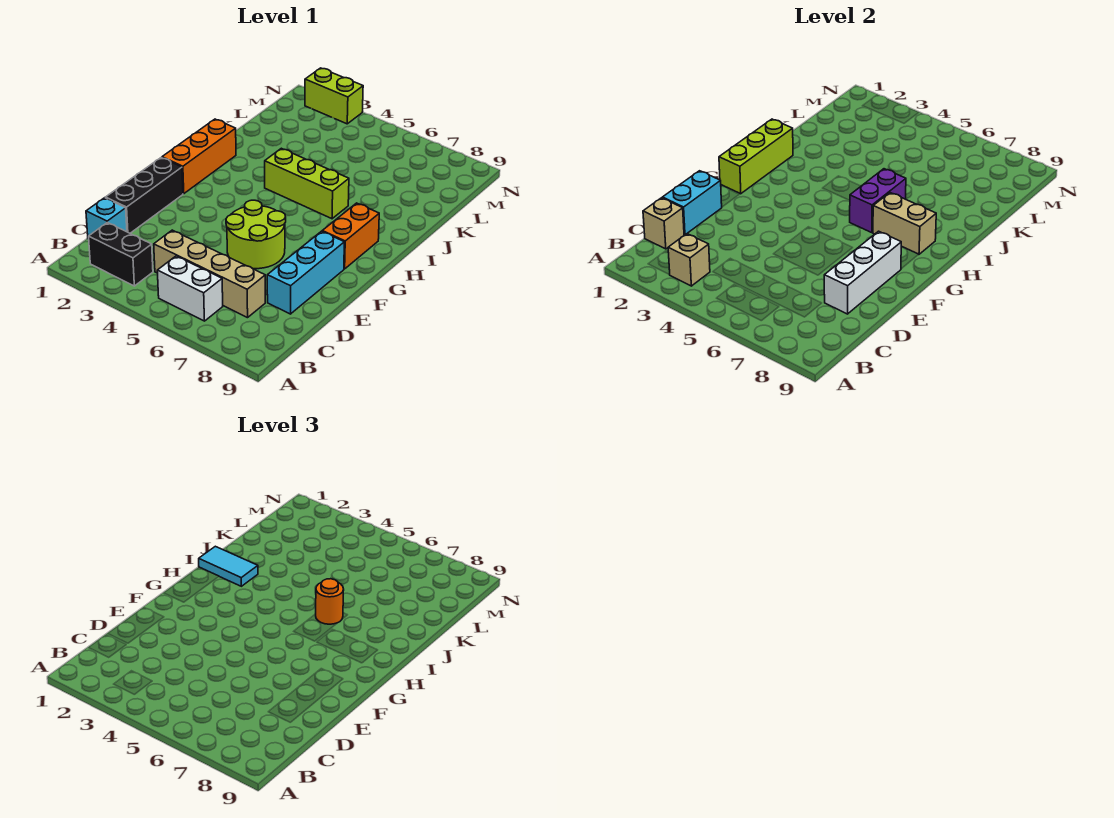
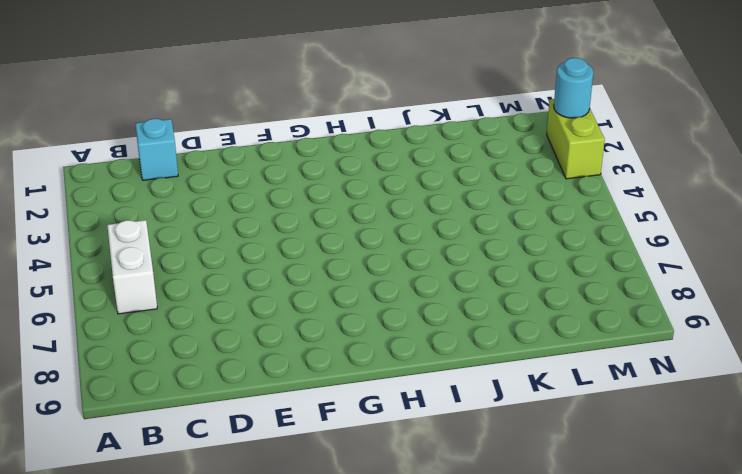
cyan round brick N2 level 2 -> none
none -> black brick B2:B3 level 1
none -> tan brick C4:C7 level 1
none -> black brick D1:F1 level 1

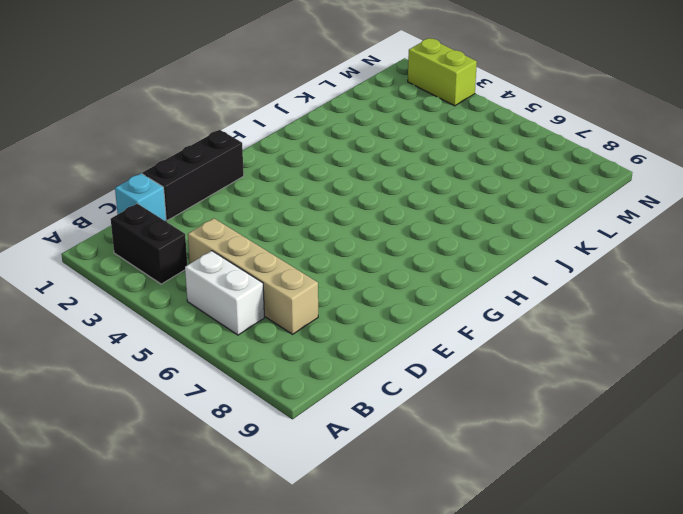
none -> cyan brick D8:F8 level 1
none -> lime round brick E5:F6 level 1
none -> orange brick G1:I1 level 1

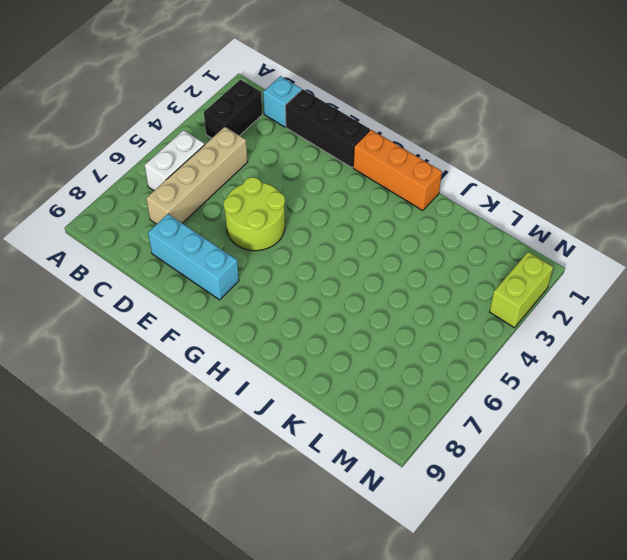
none -> orange brick G8:H8 level 1
none -> lime brick I4:I6 level 1
none -> tan brick B3 level 2

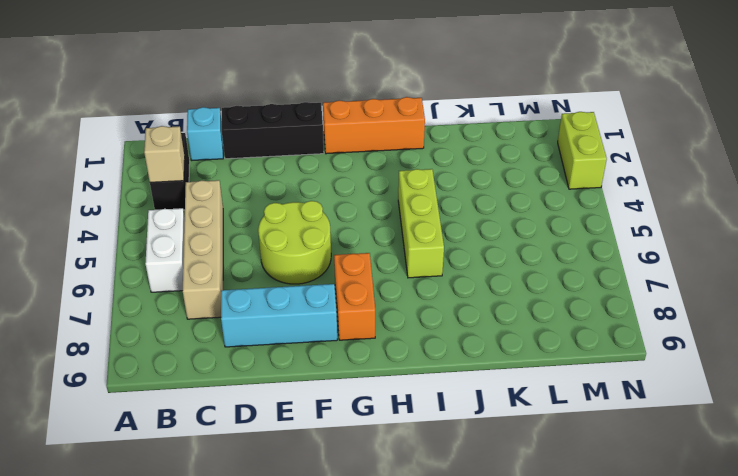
orange brick G7:G8 level 1 -> orange brick G8:H8 level 1
none -> tan brick C1 level 2
none -> cyan brick D1:E1 level 2
none -> white brick D8:F8 level 2

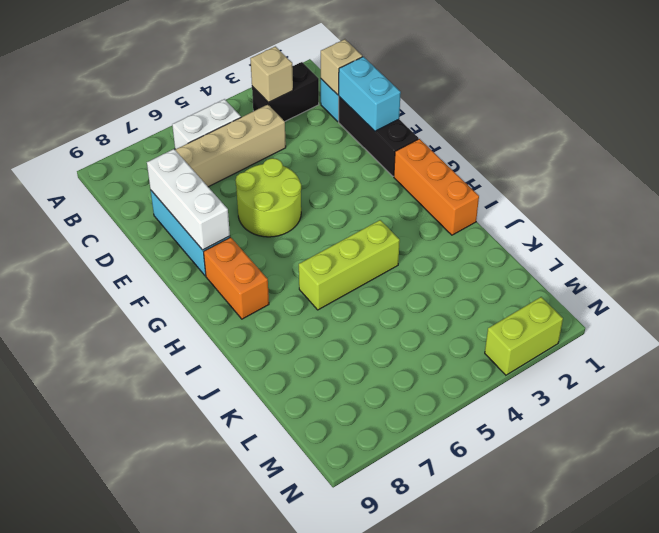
none -> lime brick G1:I1 level 2
none -> purple brick H6:I6 level 2
none -> tan brick H7:H8 level 2

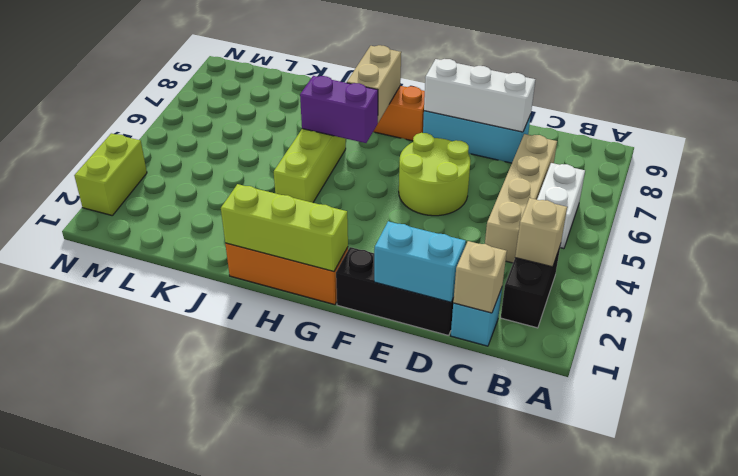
none -> cyan tile I1:I2 level 3
none -> orange round brick I6 level 3

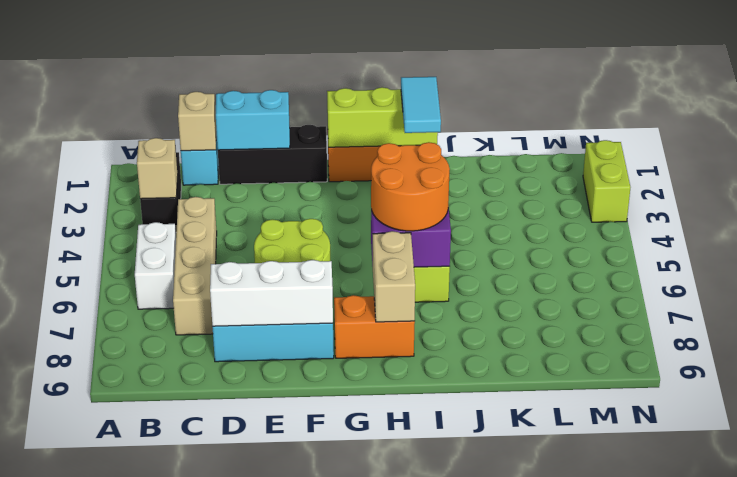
orange round brick H5:I6 level 3 -> orange round brick I6 level 3

